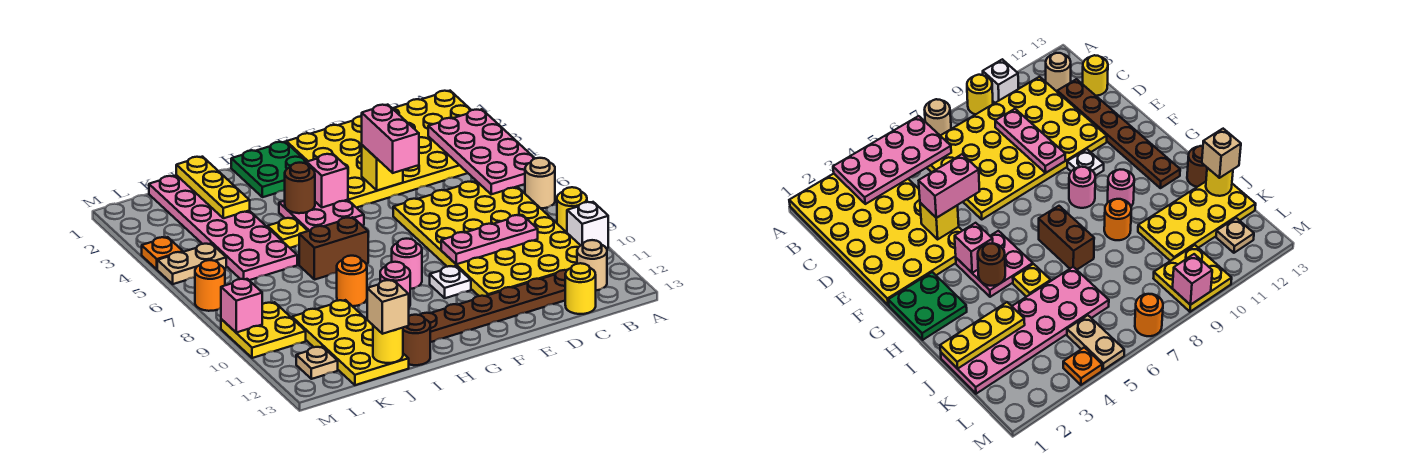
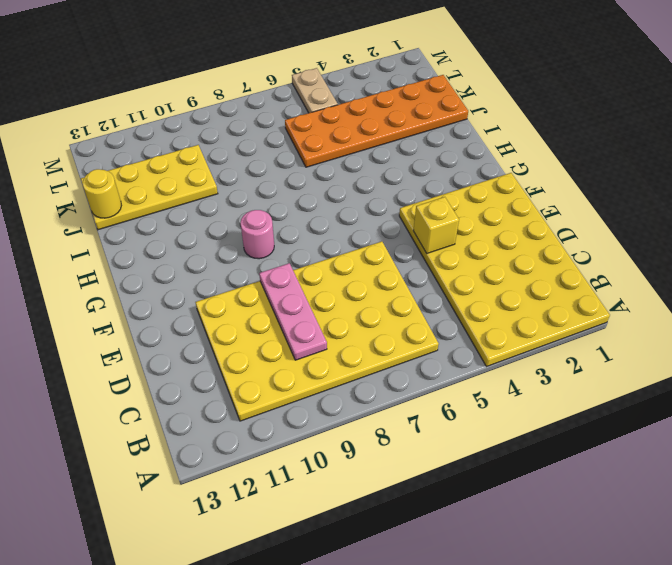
orange plate J1:K6 level 1 -> pink plate J1:K6 level 1
none -> tan round brick A7 level 1
none -> yellow round brick A9 level 1
none -> white brick A10 level 1
none -> tan round brick B12 level 1

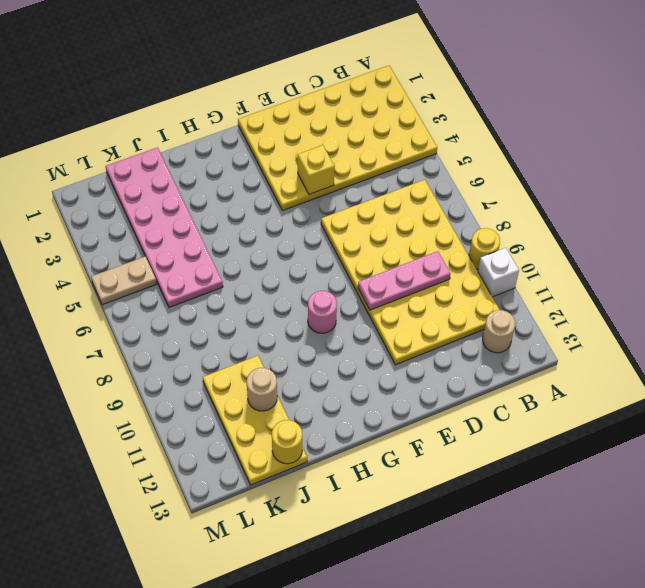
tan round brick J11 level 2 -> tan round brick A7 level 1
none -> brown plate C12:H12 level 1
none -> yellow round brick C13 level 1
none -> white plate F10 level 1
none -> green plate G1:H2 level 1

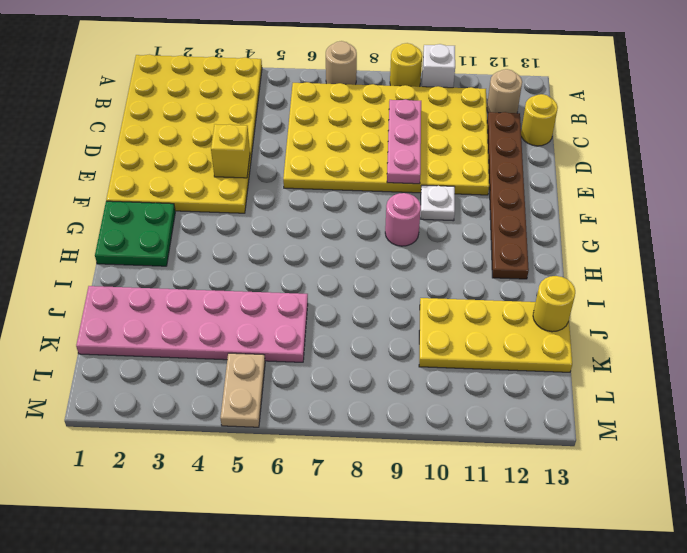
none -> pink plate G4:H5 level 1
none -> brown brick H7:I7 level 1
none -> pink round brick H10 level 1
none -> yellow plate I5 level 1

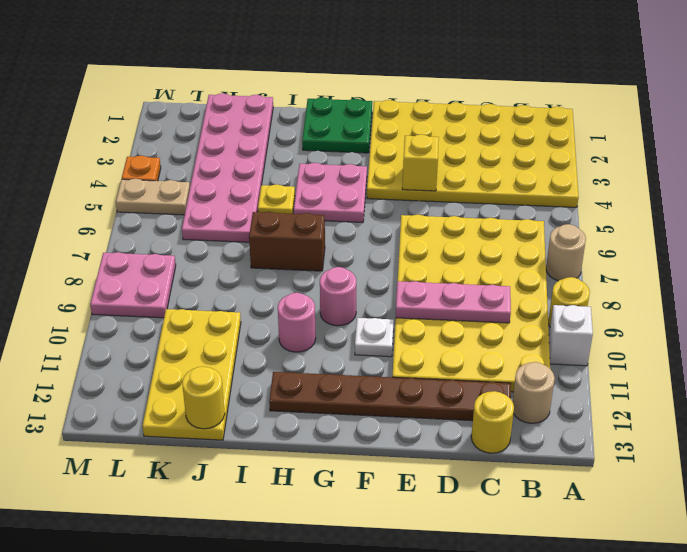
pink plate L8:M9 level 1 -> yellow plate L9:M10 level 1
none -> orange round brick I9 level 1
none -> brown round brick I13 level 1
none -> tan plate L12 level 1
none -> orange round brick M7 level 1

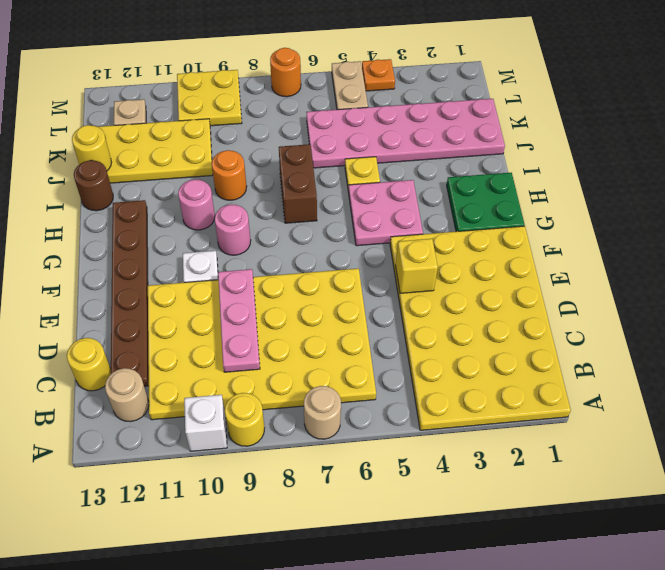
none -> pink plate A3:B6 level 2
none -> pink brick G4 level 2
none -> brown round brick H4 level 2
none -> yellow plate J1:J3 level 2

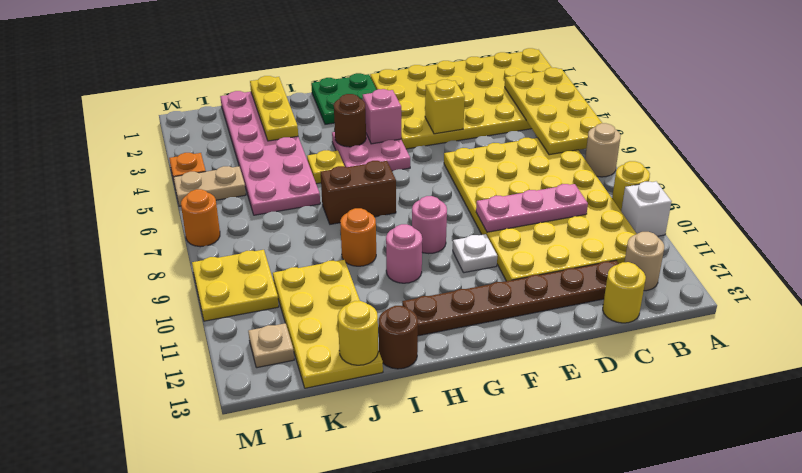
yellow plate A3:B6 level 2 -> pink plate A3:B6 level 2
none -> pink brick M9 level 2
none -> pink brick E4:E5 level 3
none -> tan brick J13 level 3

